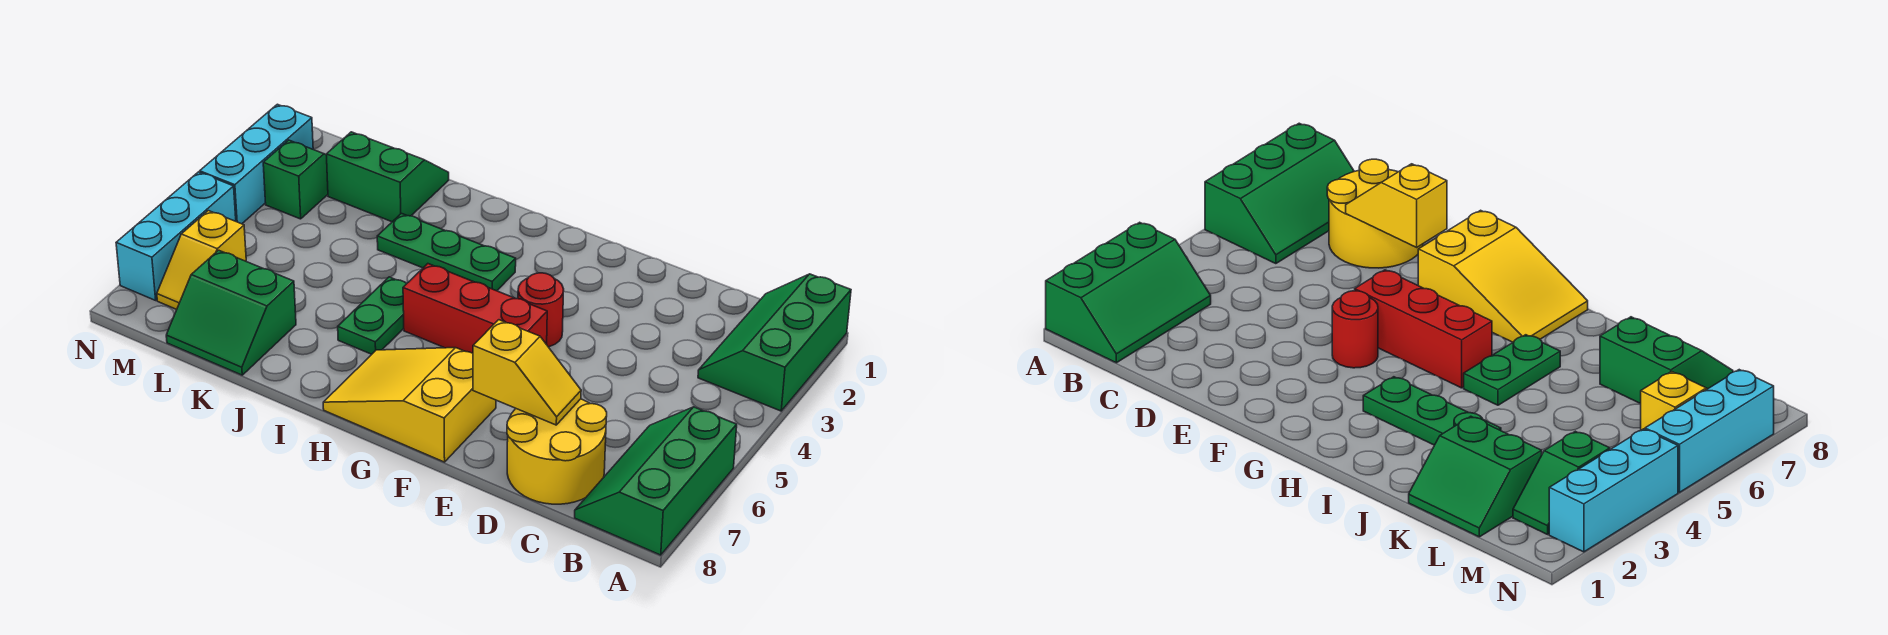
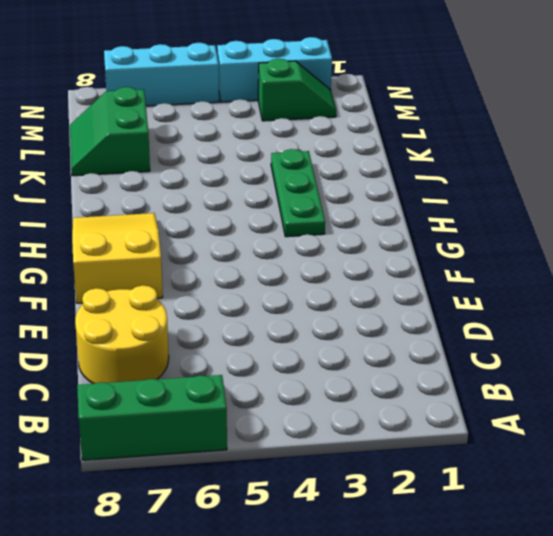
none -> green slope A1:B3 level 1 top A
none -> red round brick F4 level 1
none -> red brick F5:H5 level 1

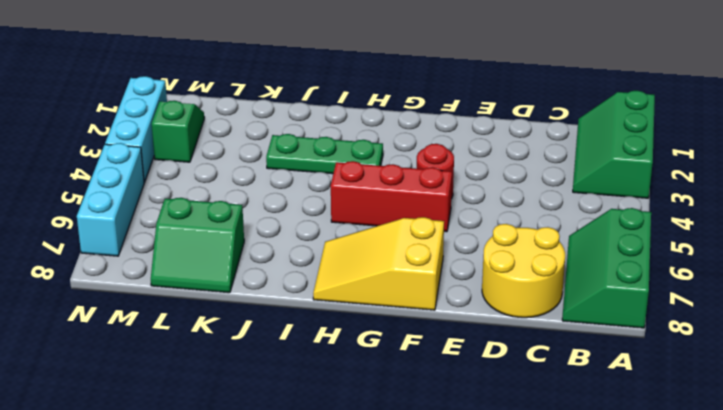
none -> green plate I5:I6 level 1
none -> green slope K1:L2 level 1 top 2
none -> yellow slope M6:M7 level 1 top 6

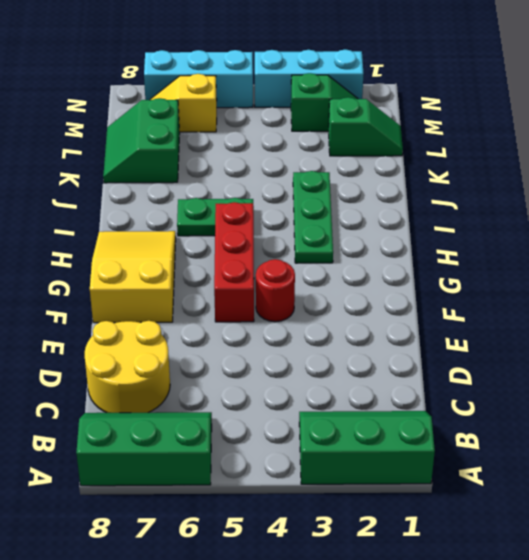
green slope L1:L2 level 1 top 2 -> green slope K1:L2 level 1 top 2
none -> yellow slope D7:E7 level 2 top E

